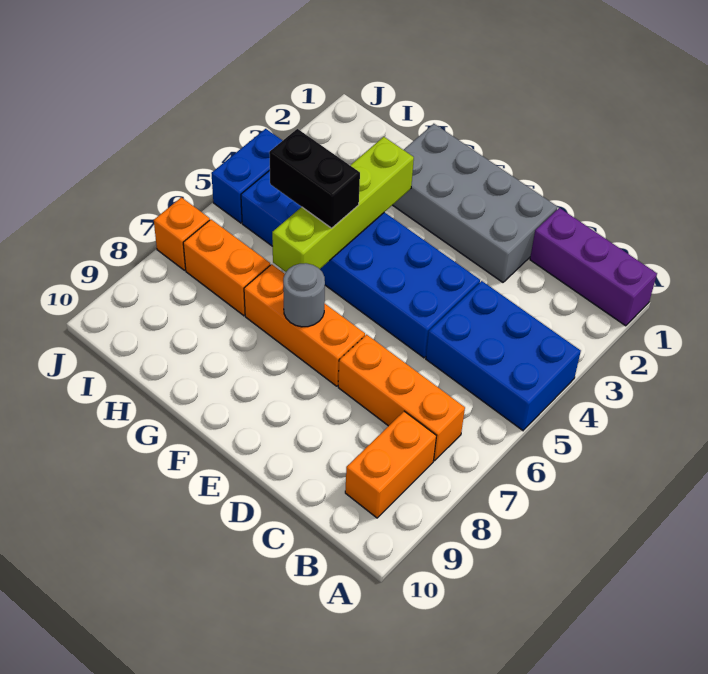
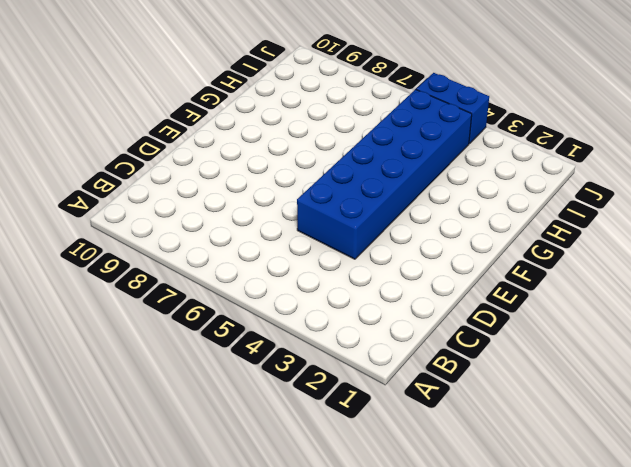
none -> purple brick A1:C1 level 1
none -> blue brick A4:C5 level 1
none -> orange brick B7:D7 level 1

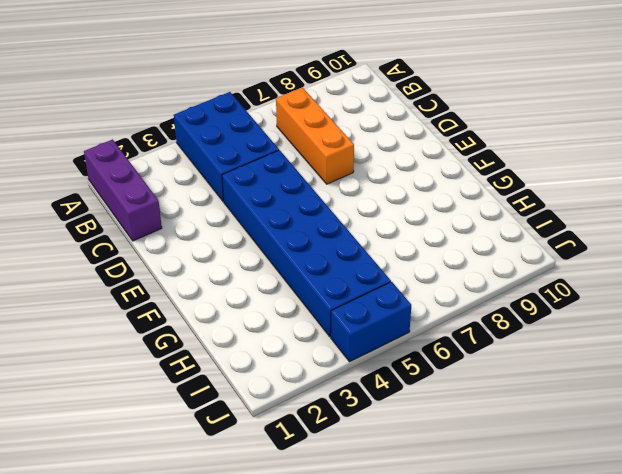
none -> orange brick B8:B9 level 1
none -> grey brick D1:G2 level 1
none -> orange brick E7:G7 level 1

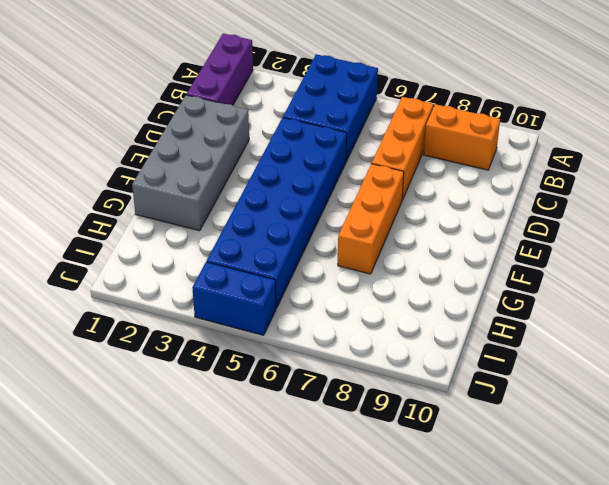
none -> orange brick H7:I7 level 1
none -> orange brick J7 level 1
none -> grey round brick F7 level 2

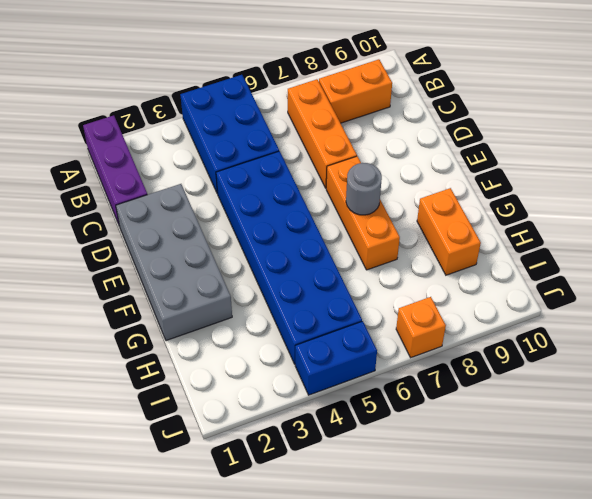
orange brick G9:H9 level 1 -> orange brick H7:I7 level 1
none -> lime brick G3:G6 level 2
none -> black brick G5:H5 level 3

